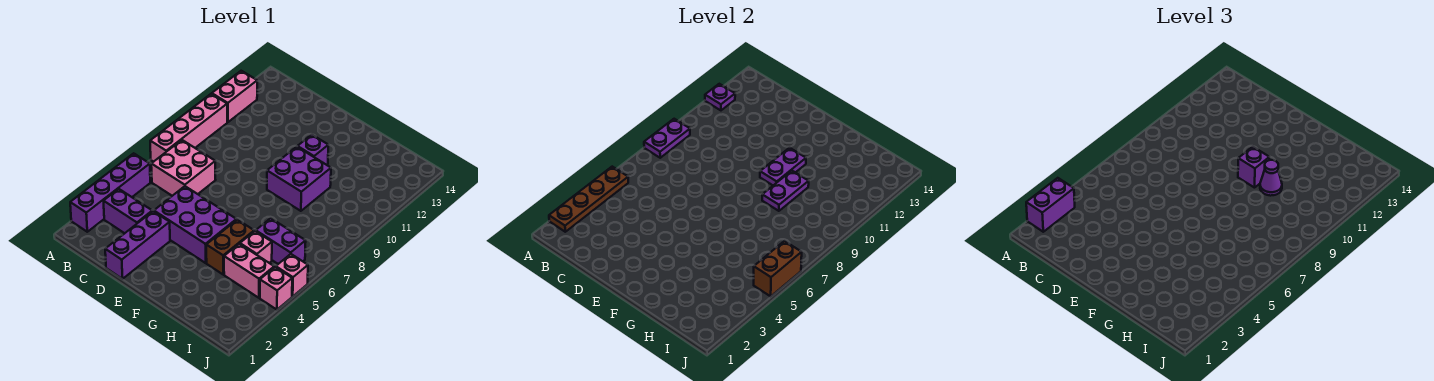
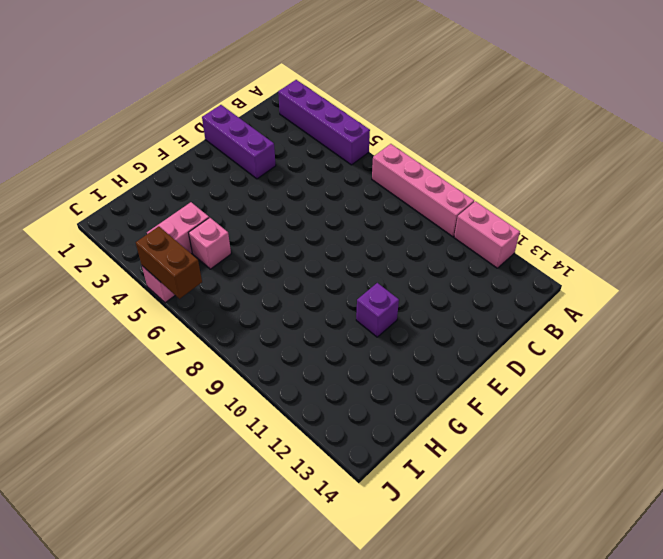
none -> purple brick B3:C3 level 1
none -> pink brick B6:C7 level 1
none -> purple brick D4:F5 level 1

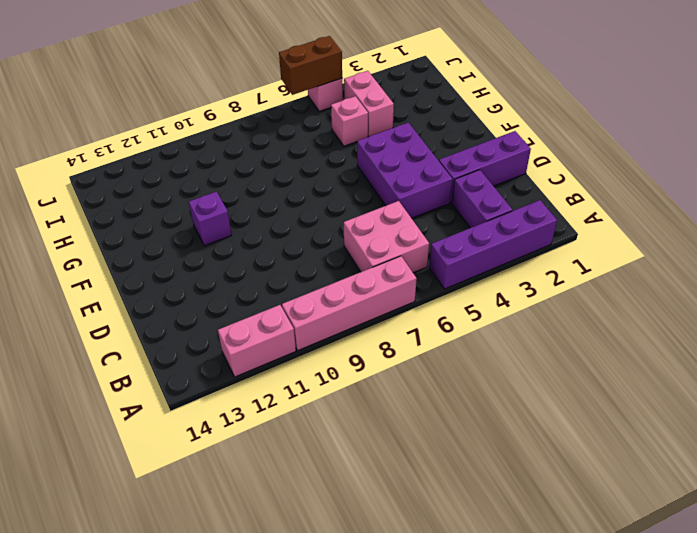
none -> purple brick F9:G10 level 1
none -> brown brick G4:G5 level 1
none -> purple brick H6:I6 level 1

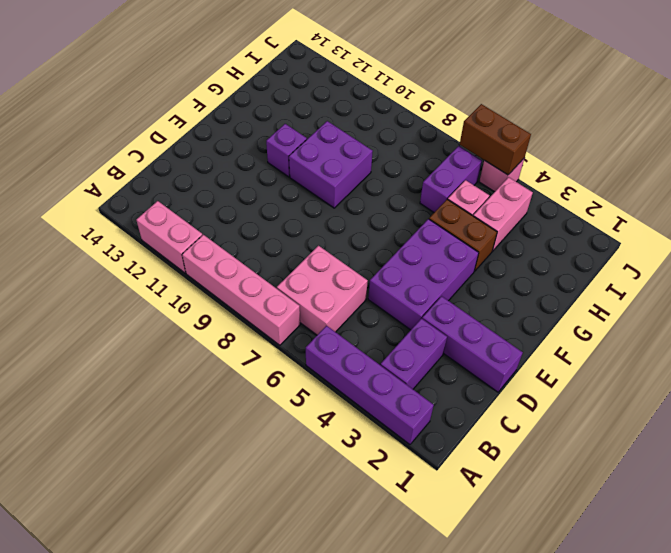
none -> pink brick J4 level 1
none -> brown plate A2:A5 level 2
none -> purple plate A8:A9 level 2

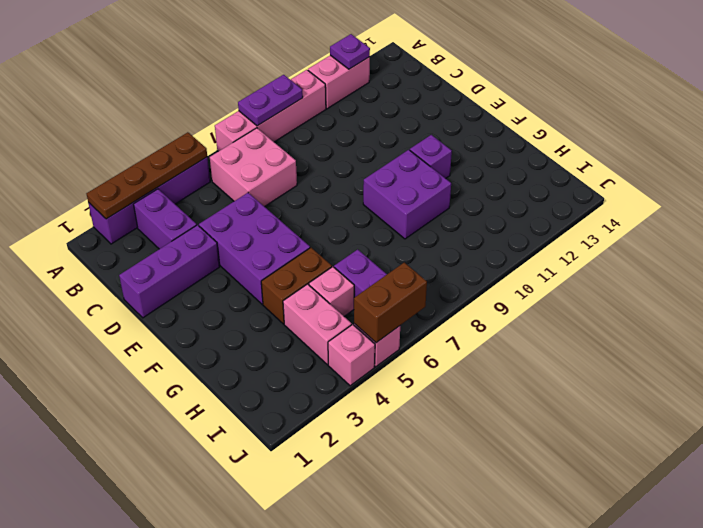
none -> purple plate F10:F11 level 2
none -> purple plate G9:G10 level 2
none -> purple brick A2:A3 level 3

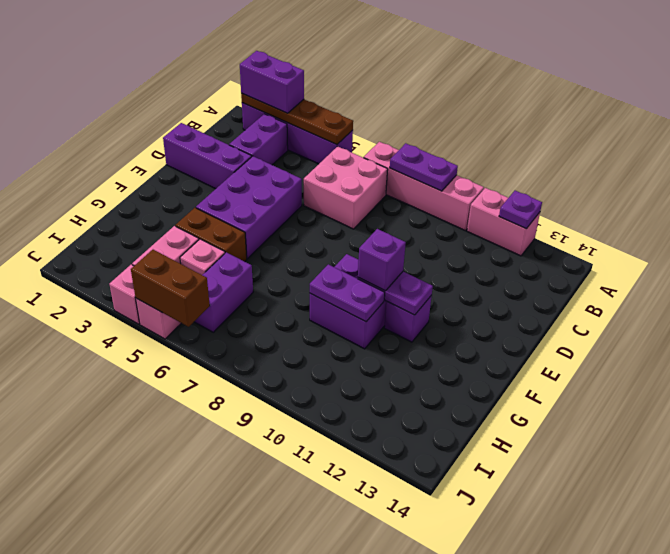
none -> purple cone G10 level 3

